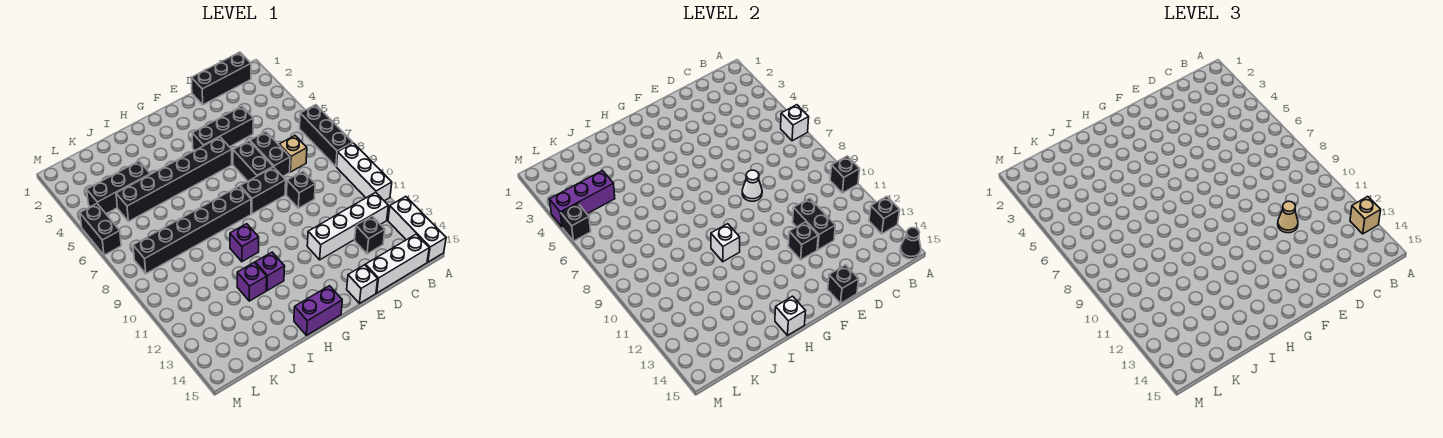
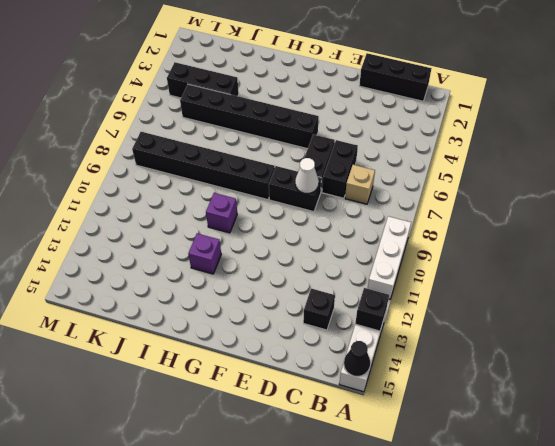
none -> black brick A6:A8 level 1
none -> white brick B12:E12 level 1
none -> white brick B15:D15 level 1
none -> black brick D4:F4 level 1

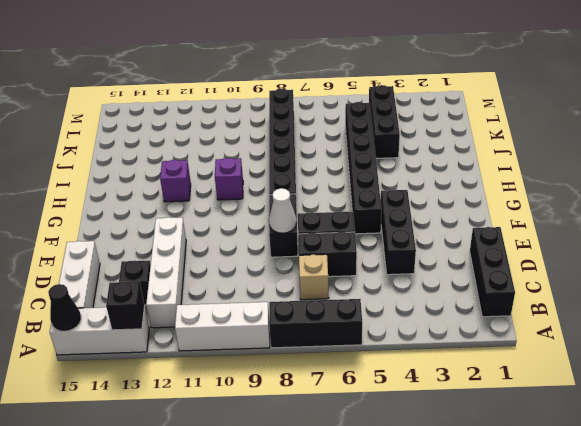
none -> black brick D9 level 1
none -> white brick E15 level 1
none -> purple brick G15:H15 level 1
none -> purple brick I12 level 1

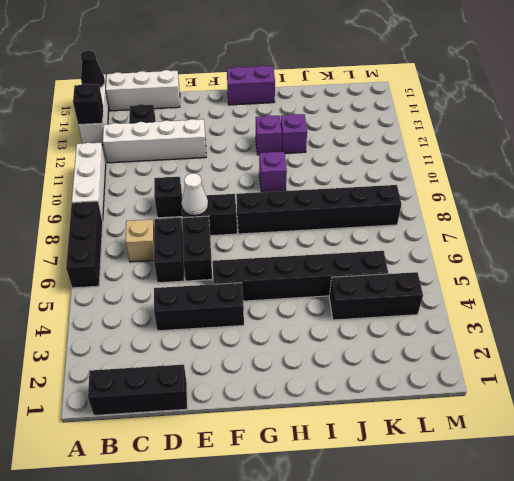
none -> white brick E15 level 1
none -> black brick M5:M6 level 1
none -> white brick A6 level 2
none -> black brick A10 level 2

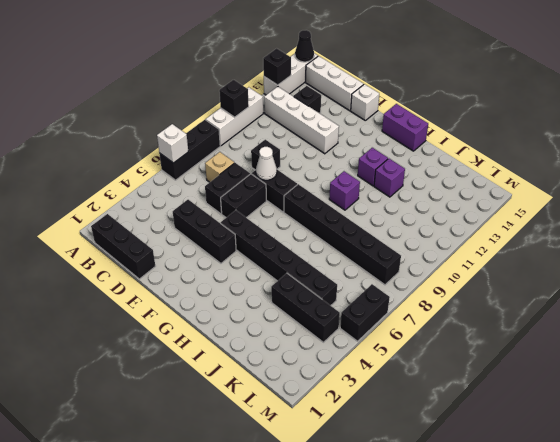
none -> black brick D11:D12 level 2
none -> black brick E12 level 2
none -> black brick E15 level 2
none -> white brick H10 level 2

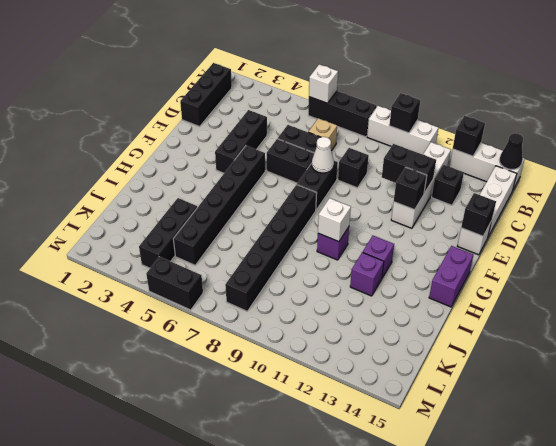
none -> white brick H15 level 2
none -> purple brick K4:M4 level 2
none -> black brick M5 level 2
none -> tan brick A13 level 3

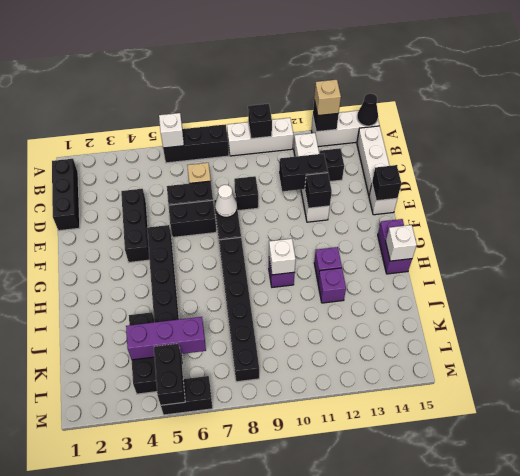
purple brick K4:K6 level 2 -> purple brick K4:M4 level 2
black brick L5:M5 level 2 -> black brick M5 level 2
none -> tan cone D11 level 3

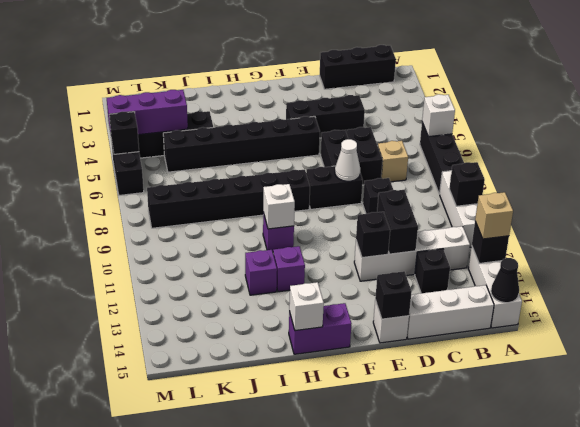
none -> tan cone D11 level 3

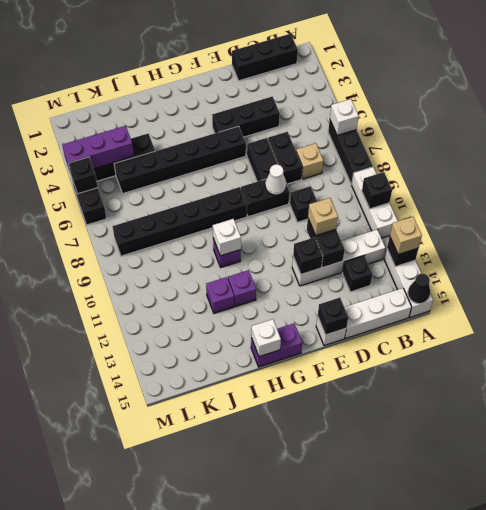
tan brick D11 level 3 -> tan cone D11 level 3

